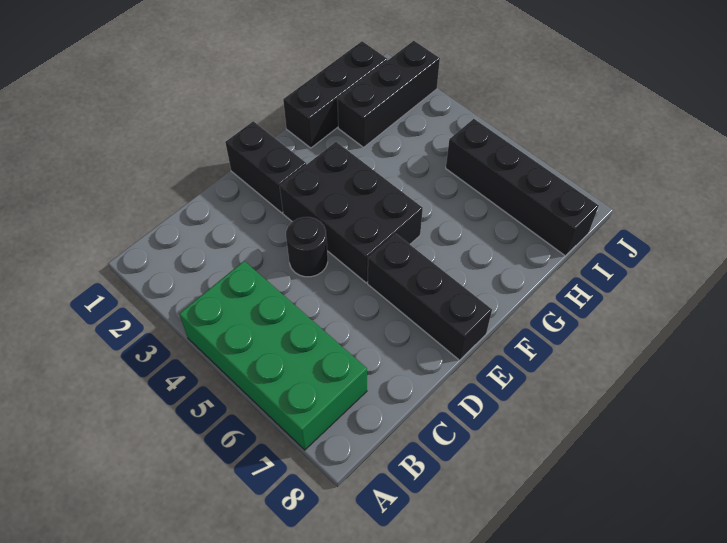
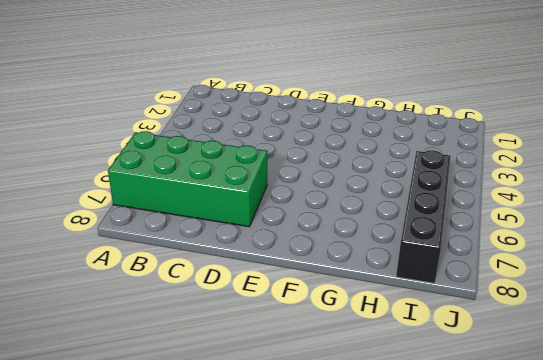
green brick A6:D7 level 1 -> green brick A4:B7 level 1
none -> black round brick D4 level 1
none -> black brick E1:E2 level 1

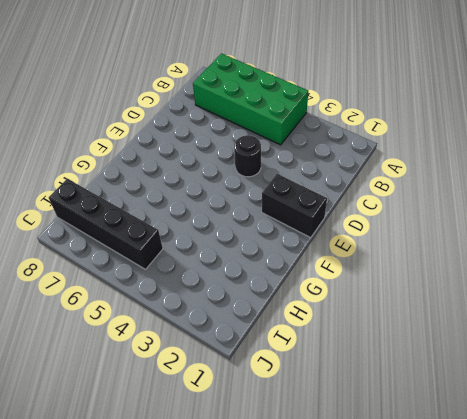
none -> black brick E3:F5 level 1
none -> black brick E6:E8 level 1

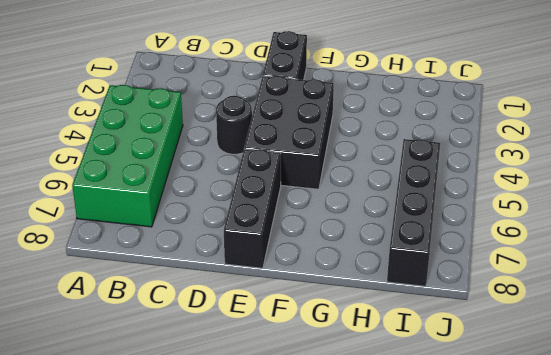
none -> black brick G1:I1 level 1
none -> black brick H2:J2 level 1

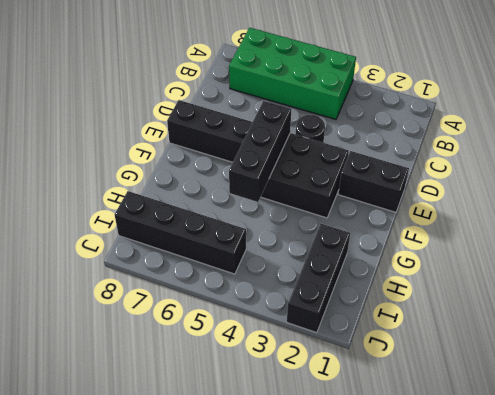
black brick E5:G5 level 2 -> black brick G1:I1 level 1

